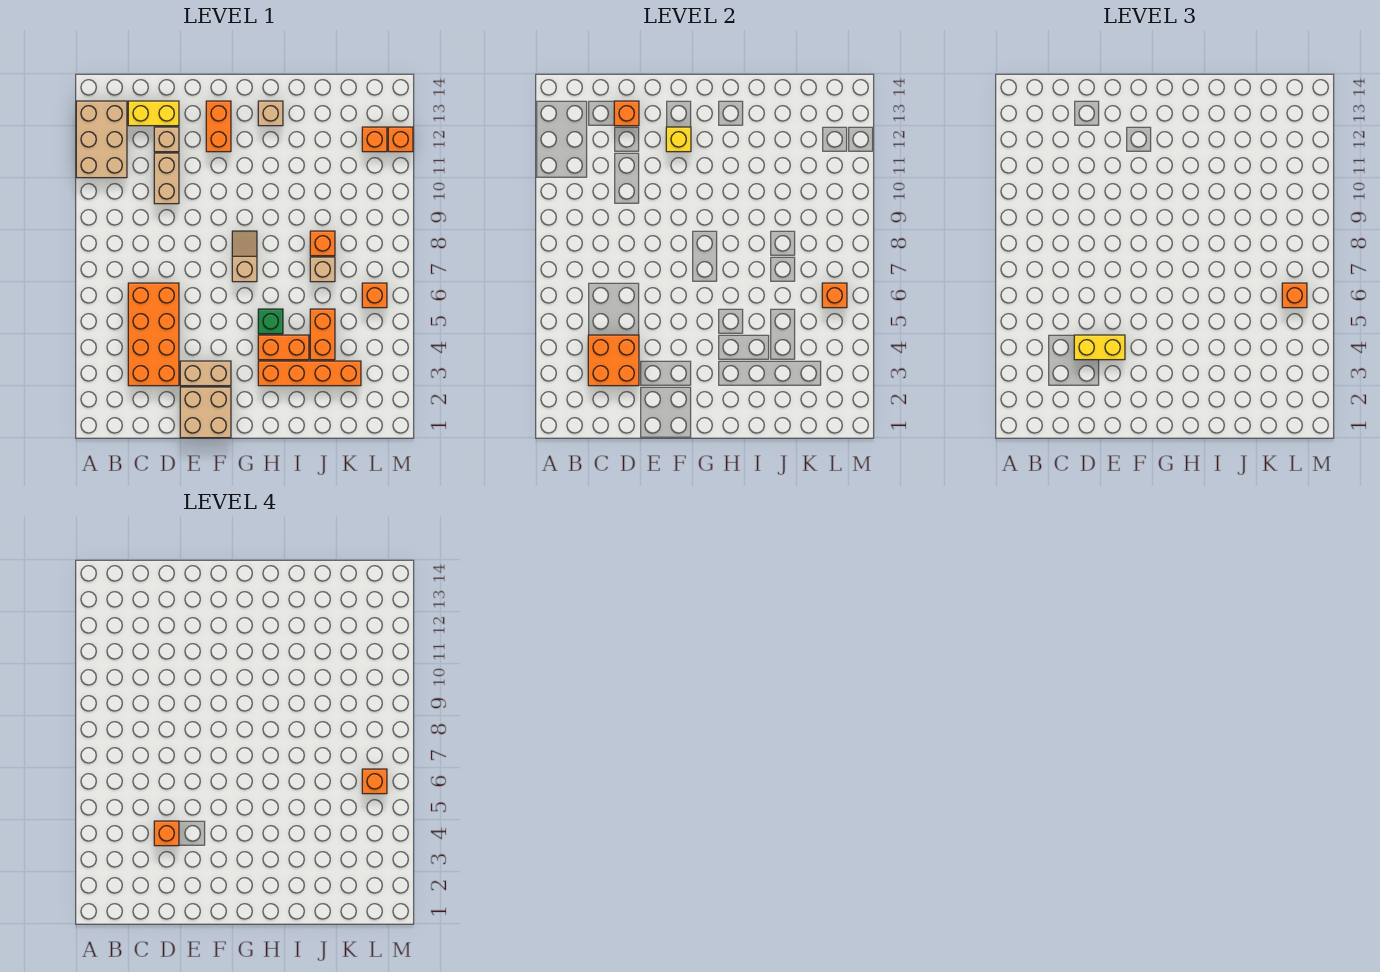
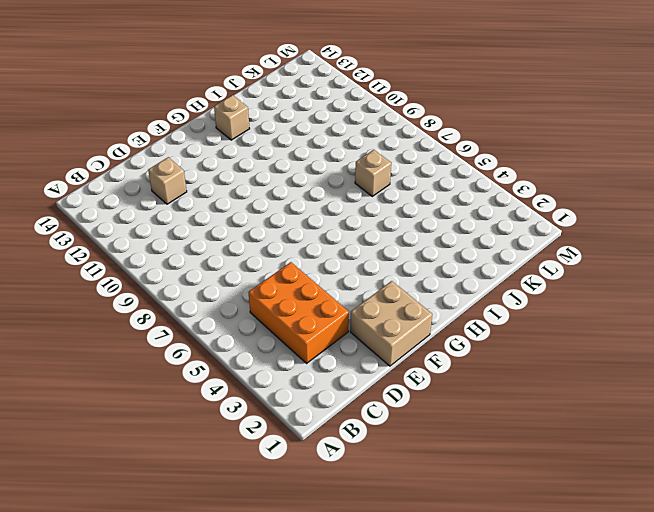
orange brick C3:D5 level 1 -> orange brick C3:D6 level 1
none -> tan brick A11:B13 level 1
none -> yellow brick C13:D13 level 1
none -> tan brick D10:D11 level 1

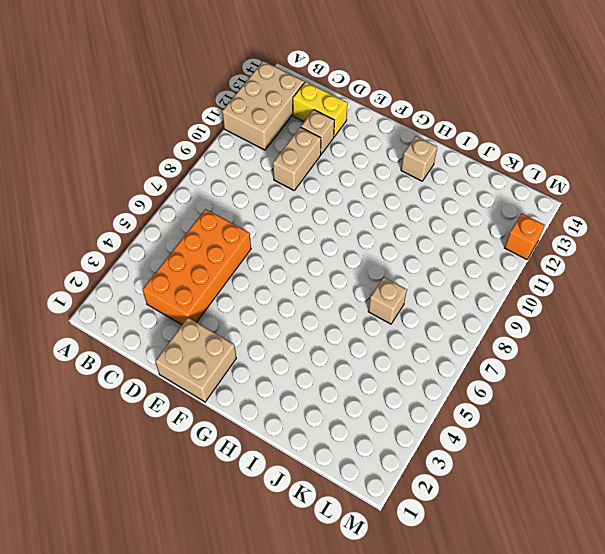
none -> tan brick E3:F3 level 1
none -> orange brick F12:F13 level 1
none -> tan slope G7:G8 level 1 top 7

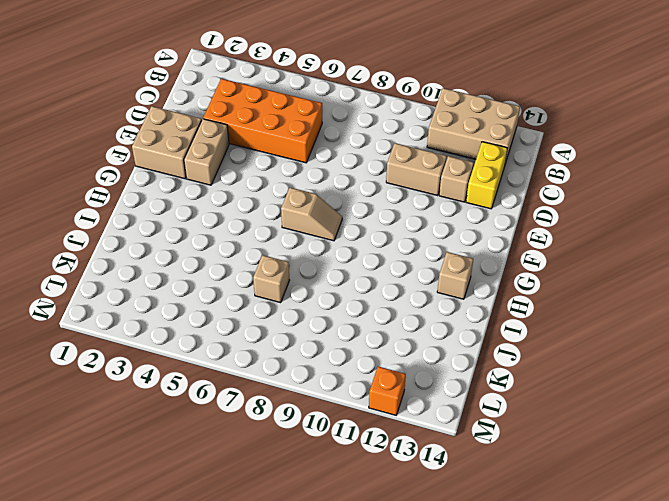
none -> orange brick F12:F13 level 1
none -> orange brick H3:K3 level 1
none -> orange brick H4:I4 level 1

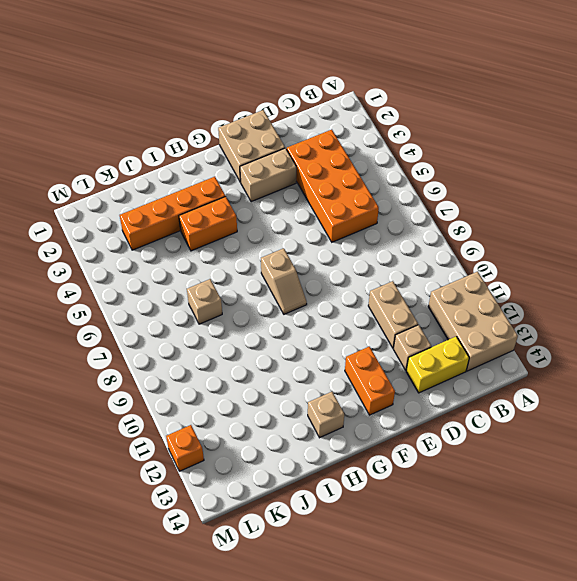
none -> green brick H5 level 1
none -> orange brick J4:J5 level 1
none -> orange brick J8 level 1

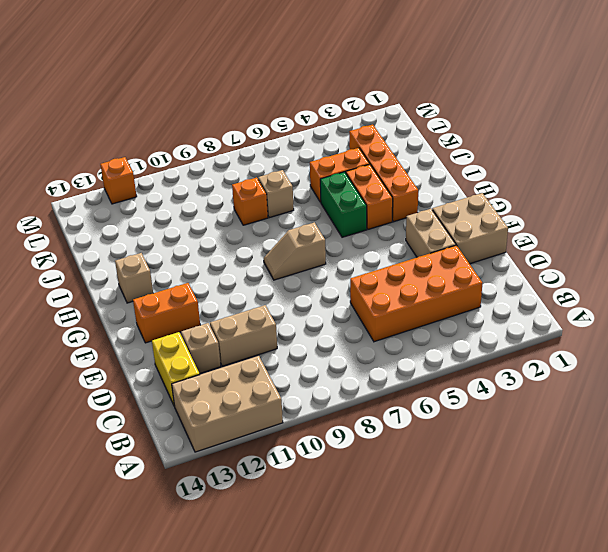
green brick H5:I5 level 1 -> green brick H5 level 1
none -> orange brick L6 level 1
none -> orange brick L12 level 1
none -> orange brick C3:D4 level 2

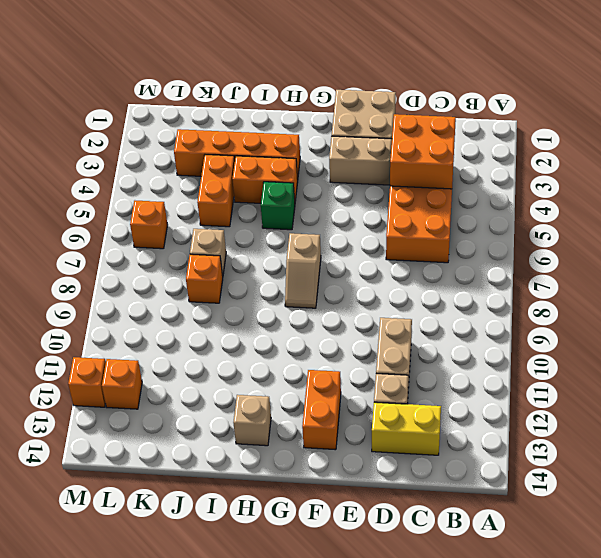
none -> tan brick A11:B13 level 1
none -> orange brick D13 level 2
none -> yellow brick F12 level 2

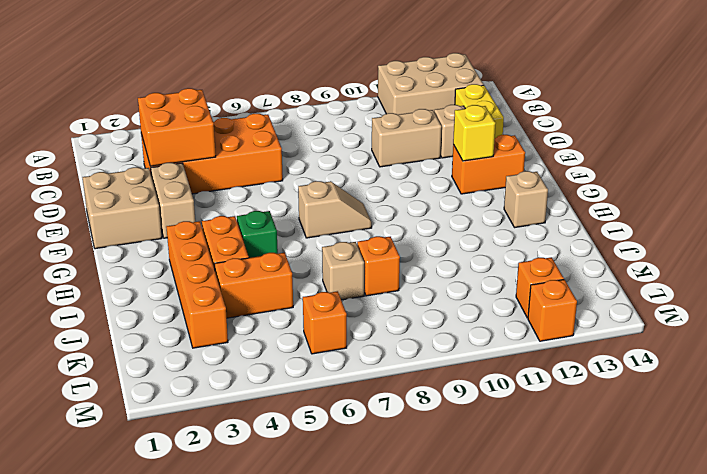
none -> orange brick D13 level 2
none -> orange brick L6 level 2
none -> yellow brick D4:E4 level 3

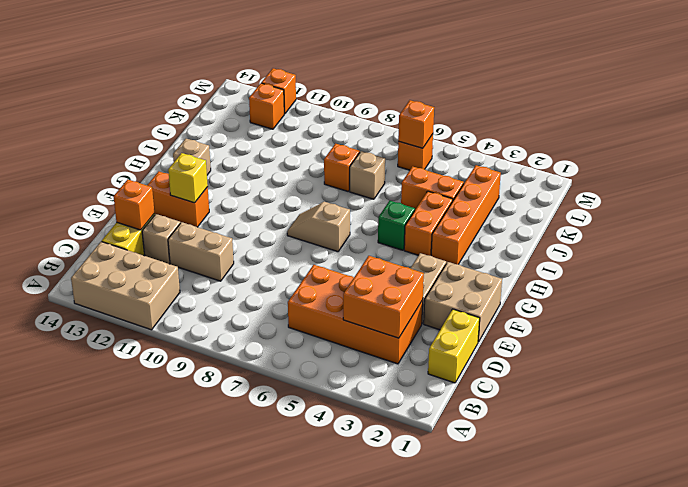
yellow brick C1:D1 level 1 -> yellow brick D4:E4 level 3
none -> orange brick L6 level 3
none -> orange brick D4 level 4
none -> orange brick L6 level 4

